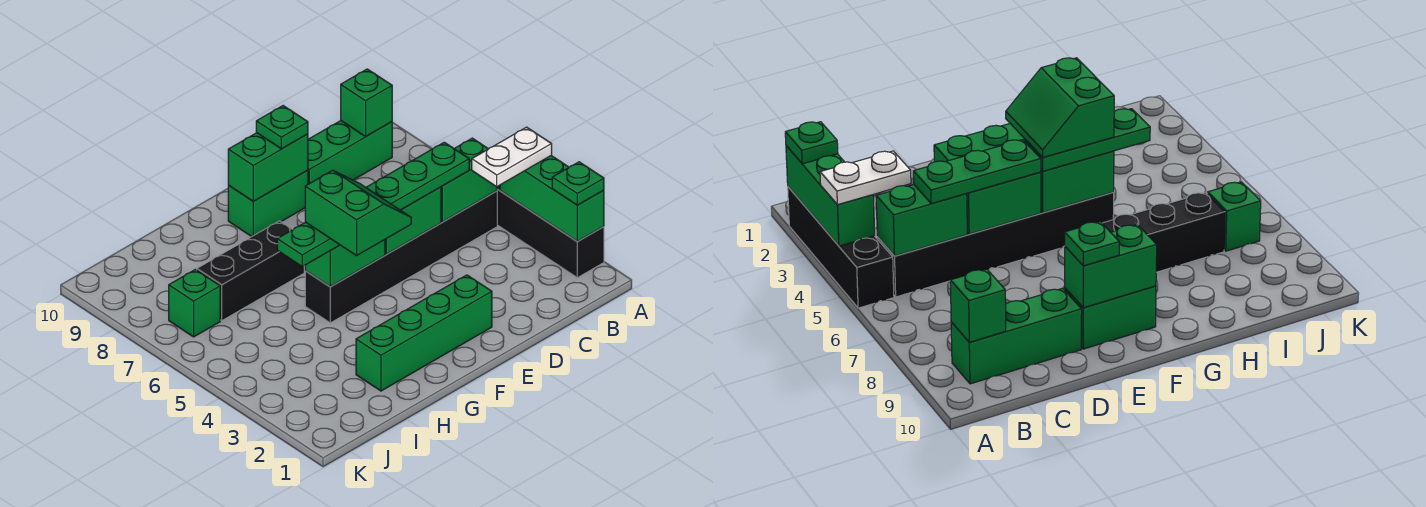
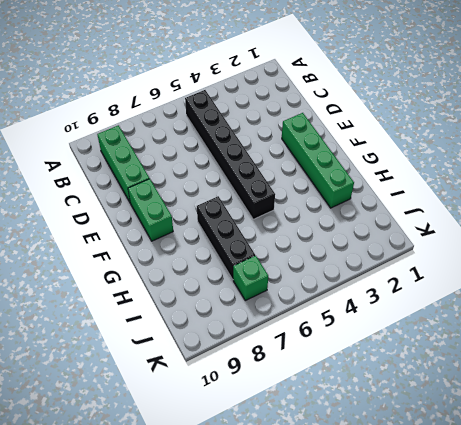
none -> black brick A2:A5 level 1
none -> green brick A2:A4 level 2
none -> green brick B5:C5 level 2

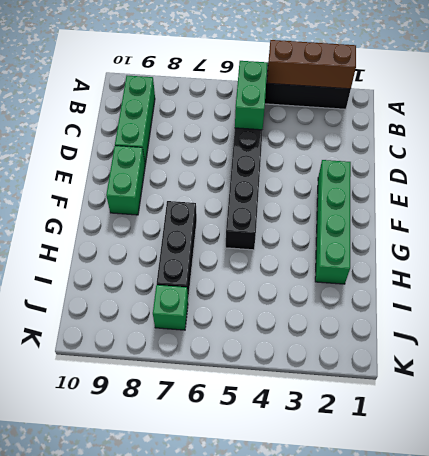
brown brick A2:A4 level 2 -> green brick A2:A4 level 2
none -> green brick B9 level 2
none -> green brick D5:E5 level 2
none -> green brick E9:F9 level 2

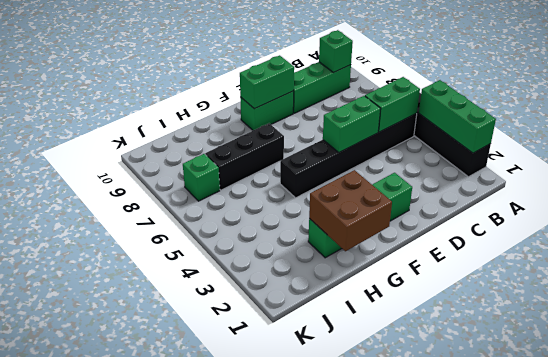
brown brick G1:H2 level 2 -> none
none -> green brick F5:G5 level 2
none -> green plate A2 level 3
none -> white plate A4:B4 level 3

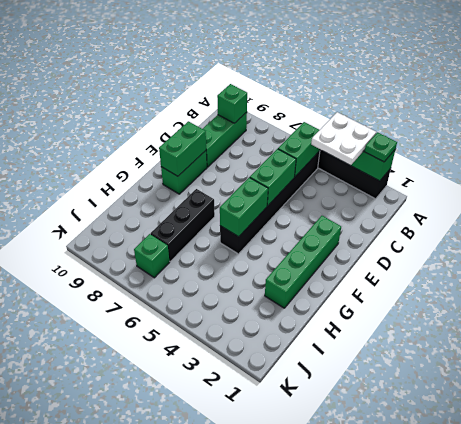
white plate A3:B4 level 3 -> white plate A4:B4 level 3
none -> green plate C5:E5 level 3
none -> green plate E9 level 3
none -> green plate F5:H5 level 3

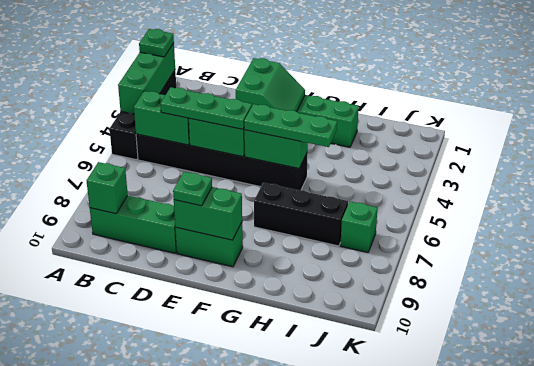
green slope E2:F3 level 2 top E -> green slope F4:G5 level 4 top G
none -> white plate A4:B4 level 3

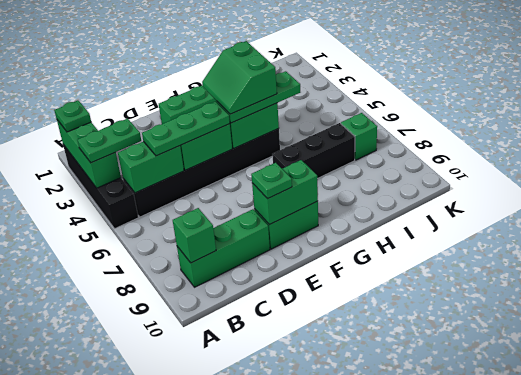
green plate A4:B4 level 3 -> white plate A4:B4 level 3

